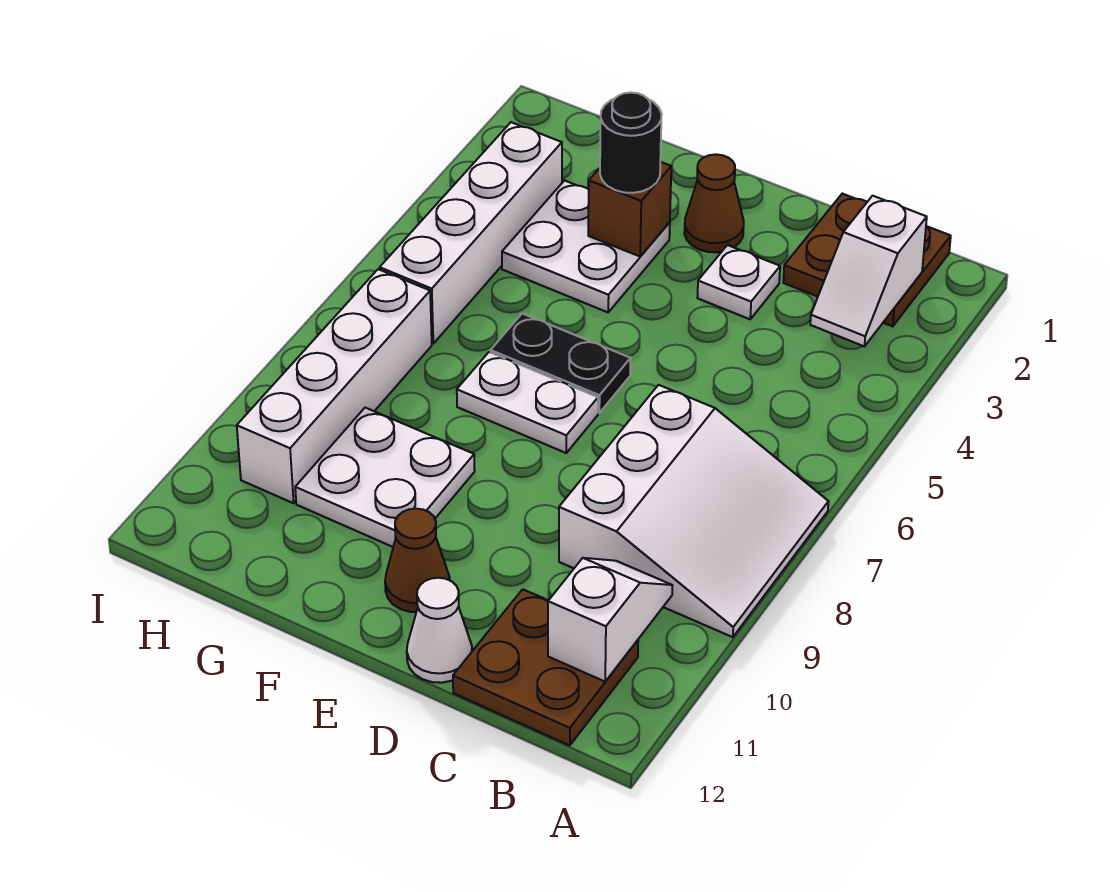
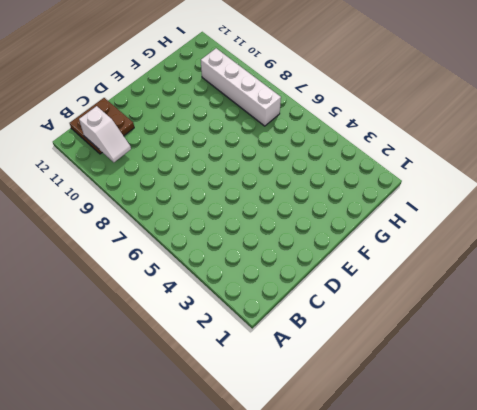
none -> white slope A7:C9 level 1 top C
none -> brown plate B1:C2 level 1
none -> white plate D3 level 1

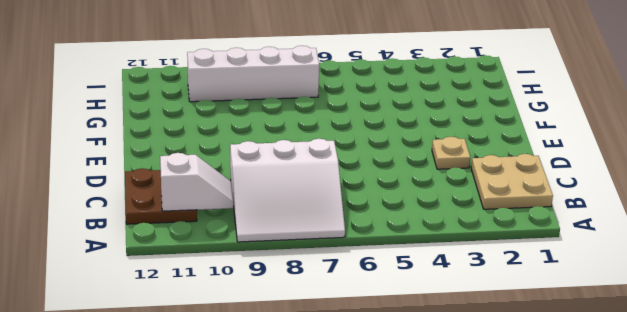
tan plate B1:C2 level 1 -> brown plate B1:C2 level 1
tan plate D3 level 1 -> white plate D3 level 1
none -> white cone D12 level 1
none -> brown cone E2 level 1
none -> black plate E6:F6 level 1

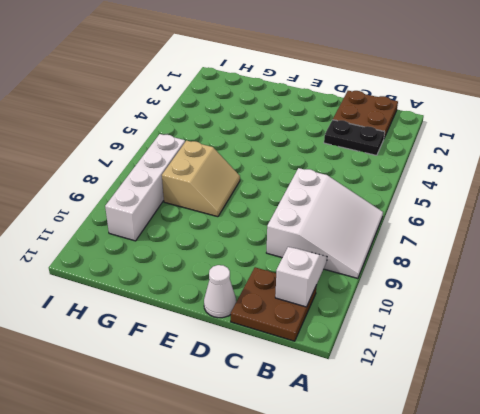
black plate B3:C3 level 1 -> black plate E6:F6 level 1
tan slope F7:G8 level 1 top G -> white plate E7:F7 level 1
none -> white plate D3 level 1
none -> brown cone E2 level 1
none -> brown cone E11 level 1

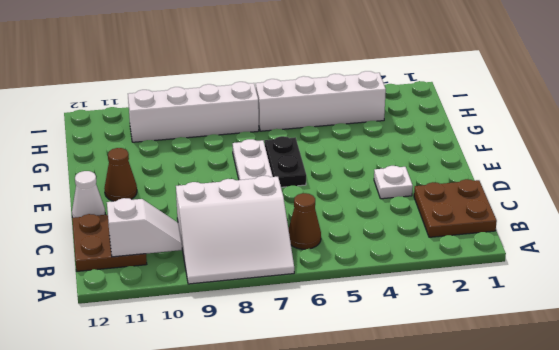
brown cone B6 level 1 -> brown cone E2 level 1
none -> white plate F3:G4 level 1
none -> white plate F9:G10 level 1
none -> white slope B2:B3 level 2 top 2

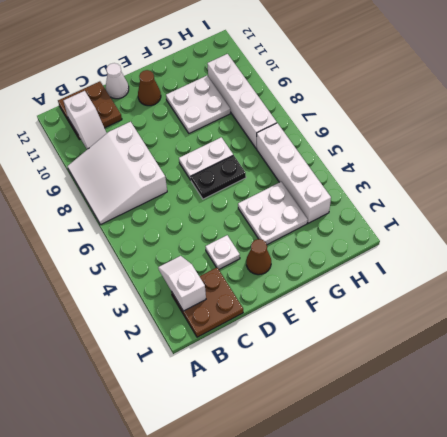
none -> brown brick F3 level 2
none -> black round brick F3 level 3

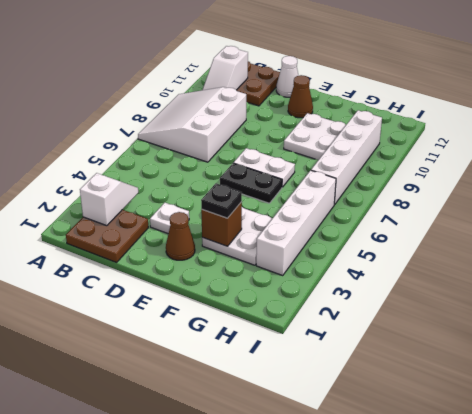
black plate F3 level 3 -> black round brick F3 level 3

